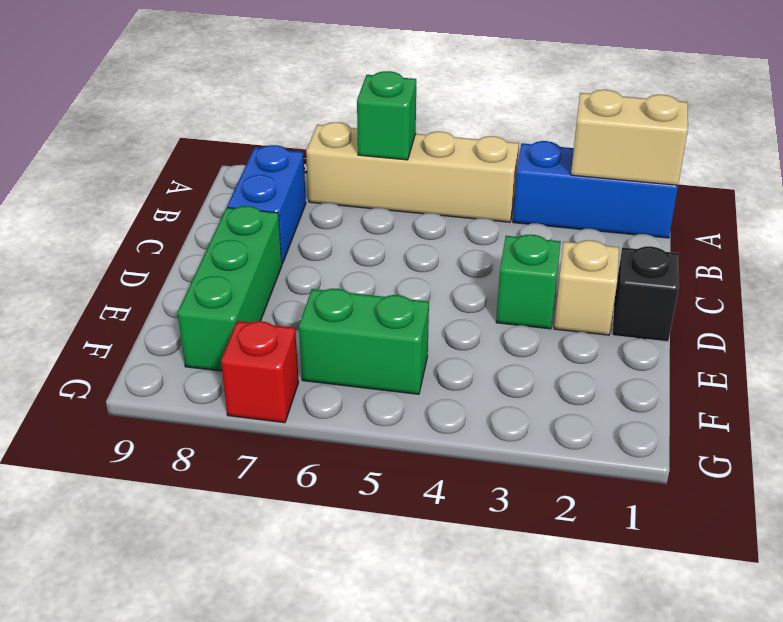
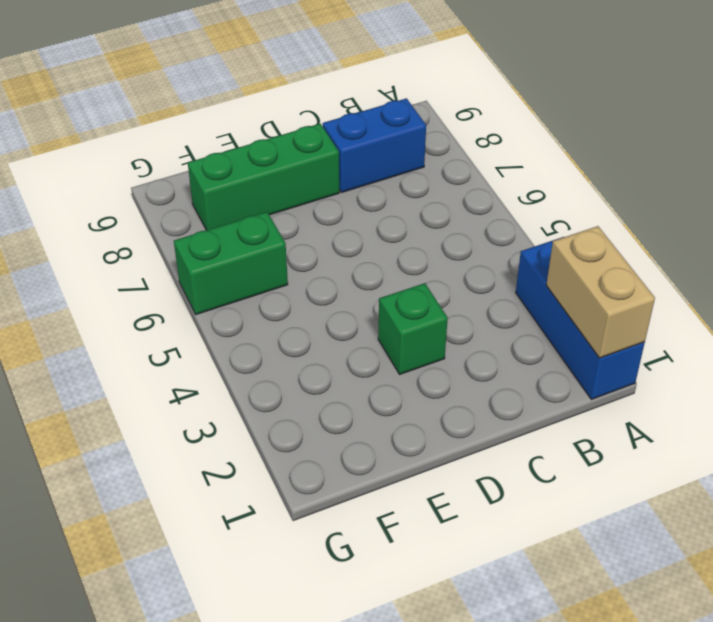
green brick F6:G6 level 1 -> green brick F5:F6 level 1
none -> tan brick A4:A7 level 1
none -> black brick D1 level 1

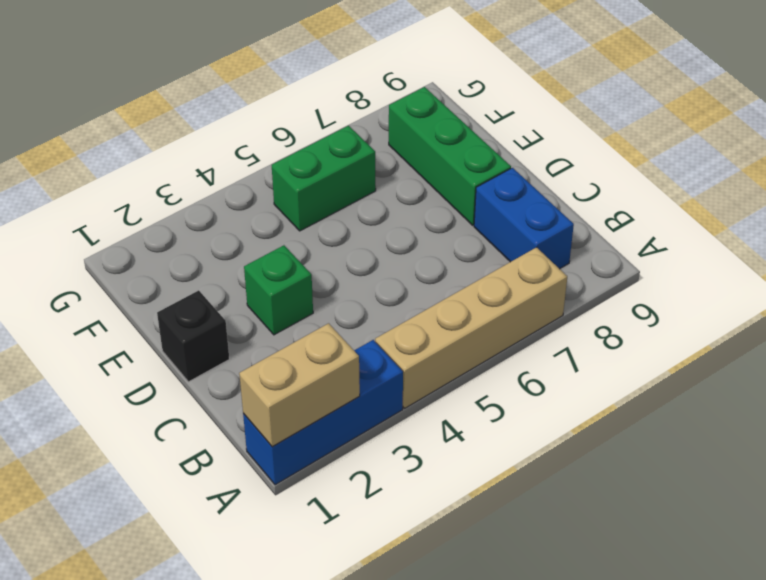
none -> tan brick D2 level 1
none -> red brick G7 level 1

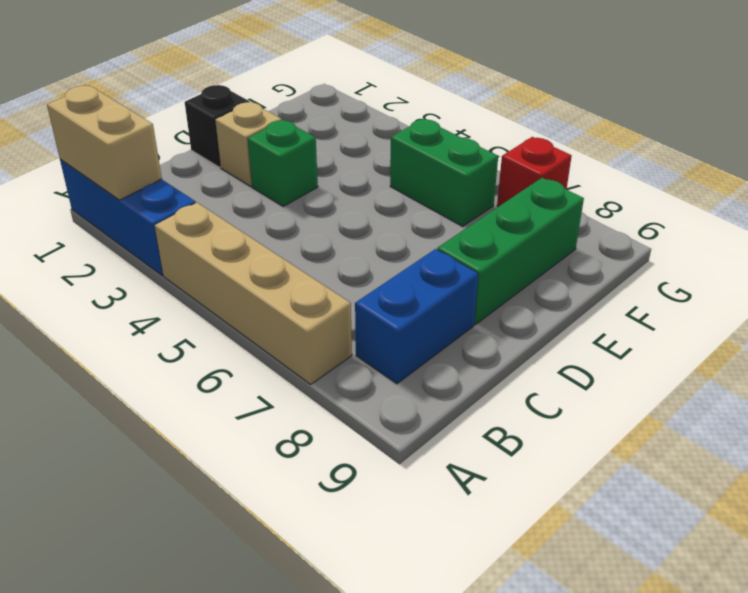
none -> green brick A6 level 2

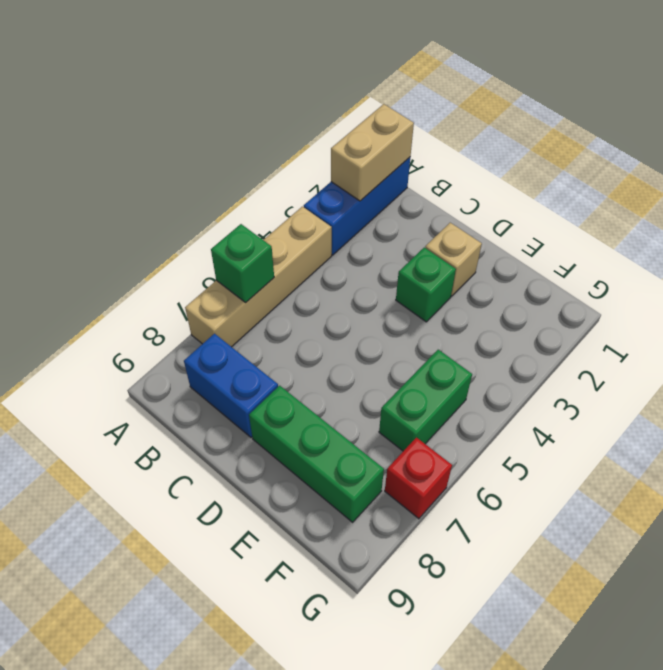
none -> black brick D1 level 1

